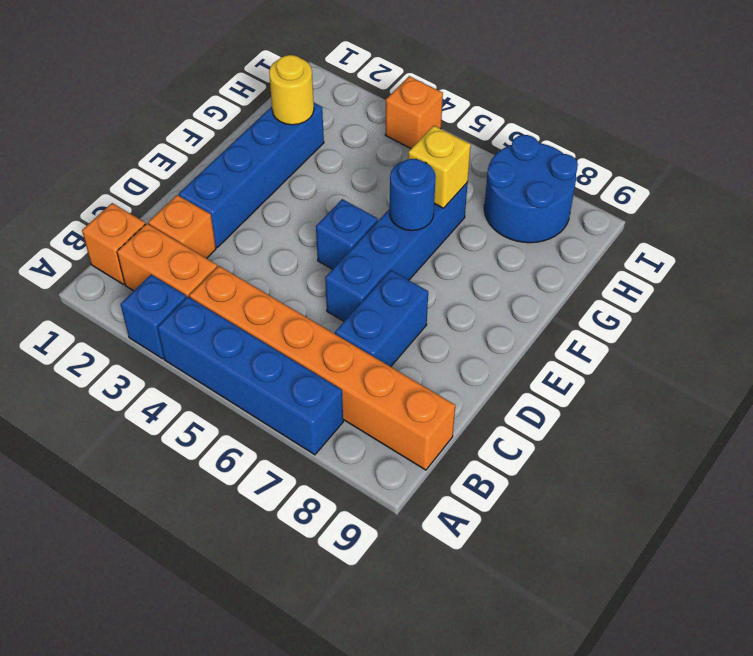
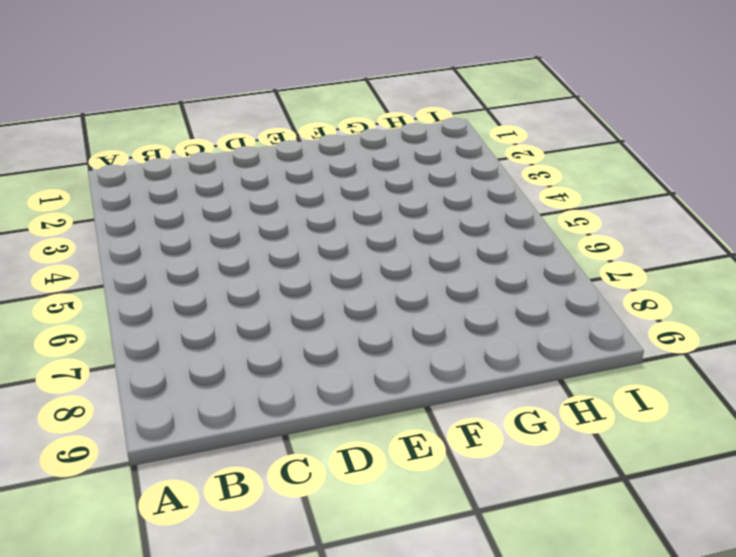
none -> blue brick A3 level 1
none -> blue brick A4:A7 level 1
none -> orange brick B1 level 1

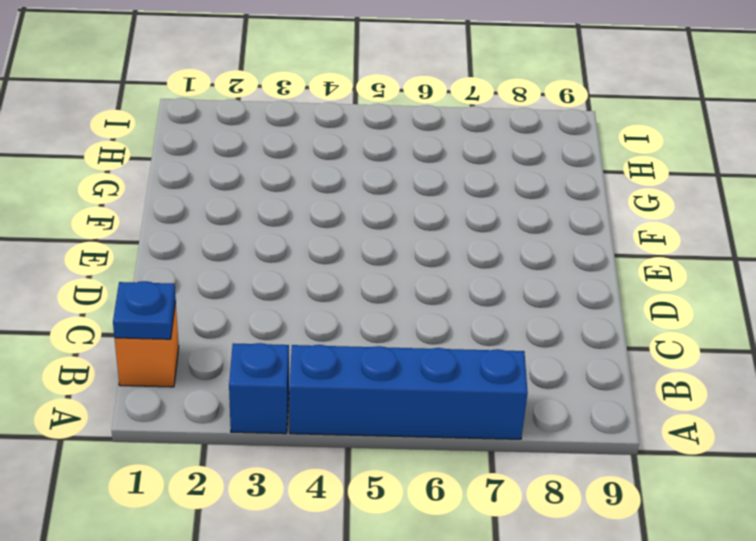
blue plate B1 level 2 -> none
none -> orange brick B2:B3 level 1
none -> orange brick B4:B9 level 1
none -> orange brick C2 level 1

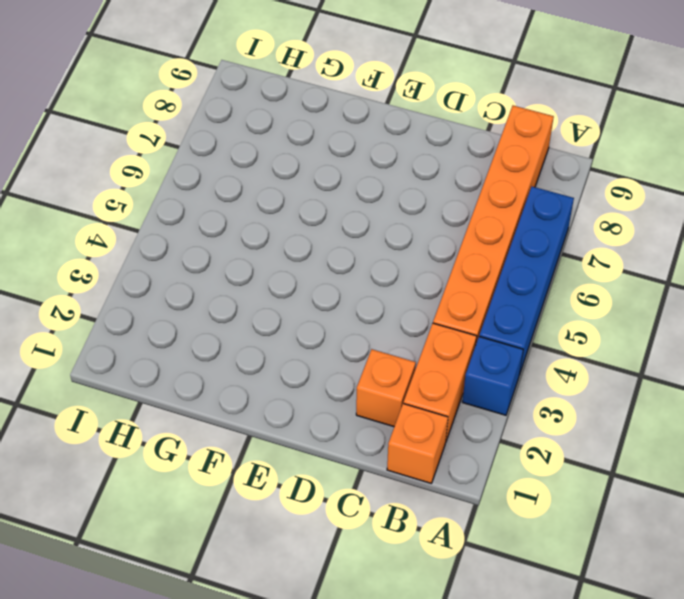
none -> blue brick C7:D7 level 1
none -> blue brick D2:G2 level 1
none -> blue brick D6:G6 level 1

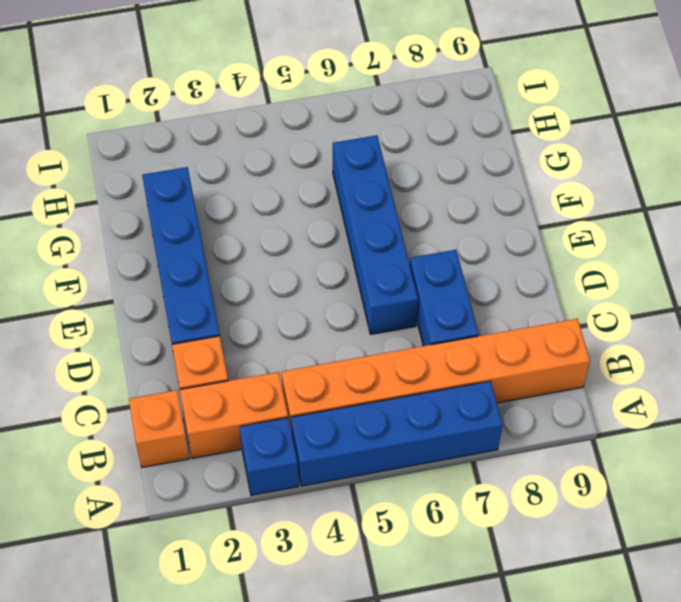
none -> blue brick E5 level 1
none -> blue round brick H7:I8 level 1
none -> orange brick I4 level 1

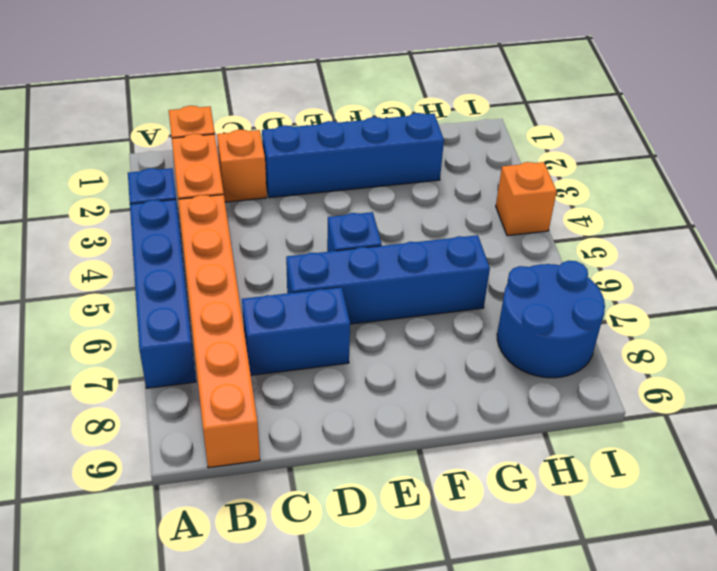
none -> blue round brick F6 level 2
none -> yellow round brick G2 level 2
none -> yellow brick G6 level 2

